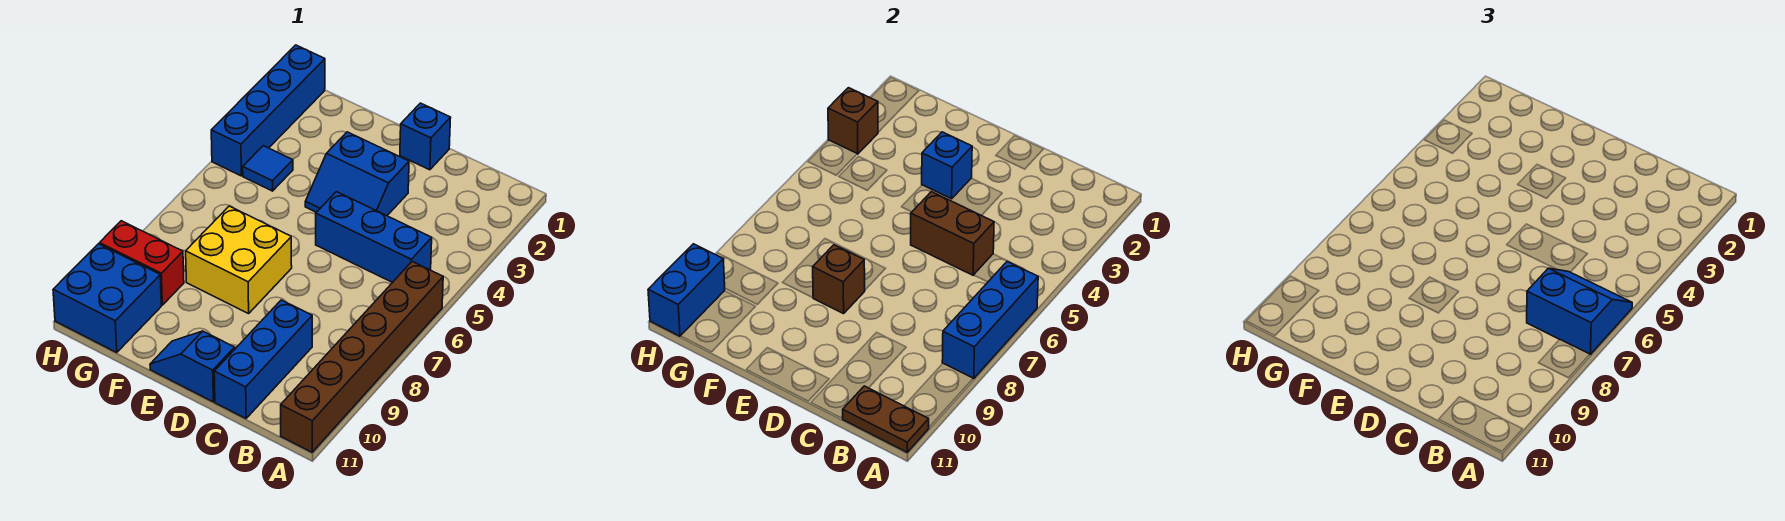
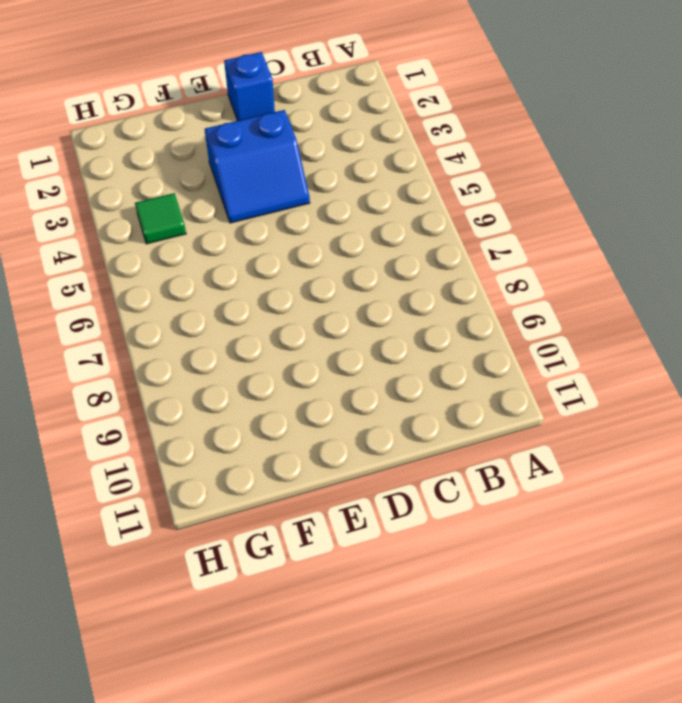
green tile G4 level 1 -> blue tile G4 level 1
none -> brown brick A6:A11 level 1
none -> blue brick B5:D5 level 1
none -> blue brick C9:C11 level 1

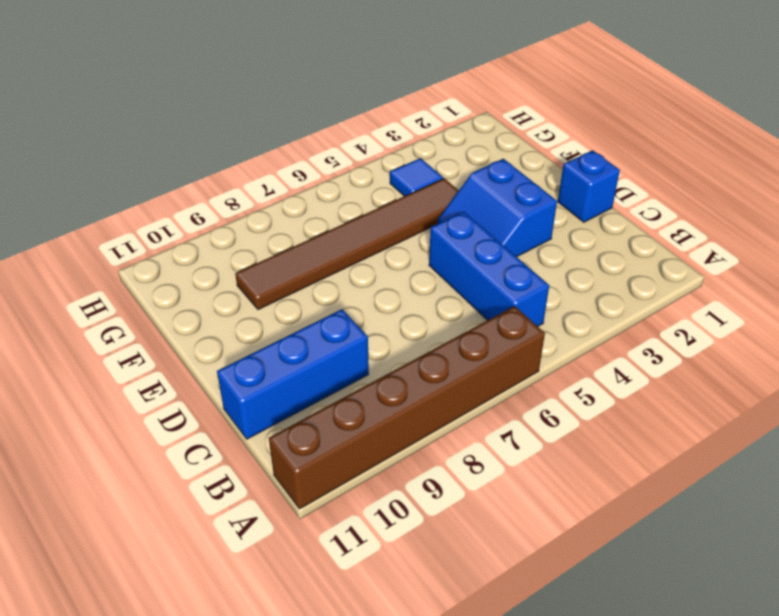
brown tile F4:F9 level 1 -> yellow brick E7:F8 level 1
none -> blue slope D11:E11 level 1 top D
none -> red brick G9:H9 level 1
none -> blue brick G10:H11 level 1

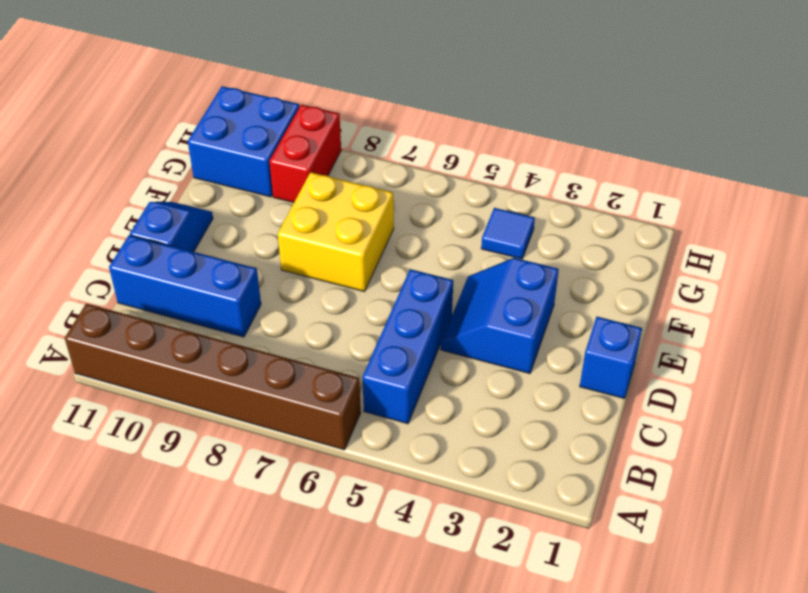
none -> blue brick H1:H4 level 1
none -> blue brick A6:A8 level 2
none -> brown plate A11:B11 level 2

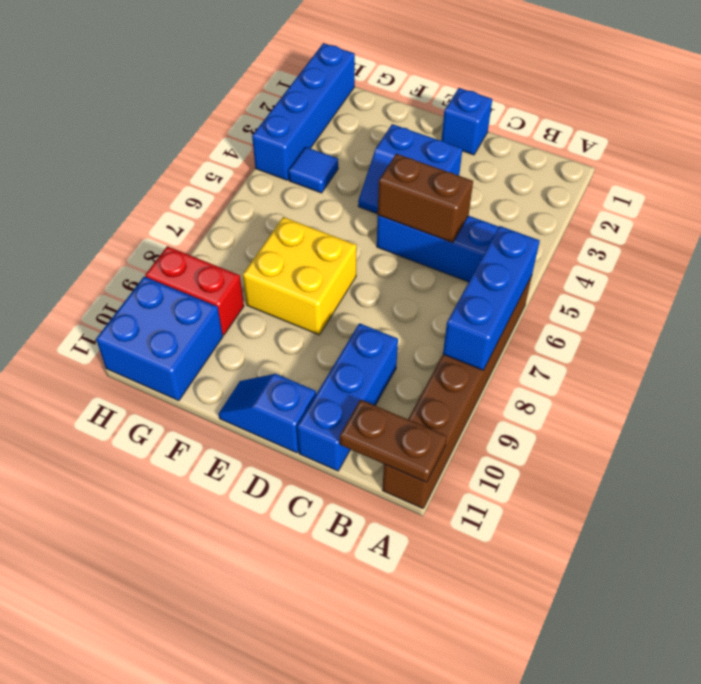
none -> blue brick E3 level 2
none -> brown brick E8 level 2
none -> brown brick H3 level 2

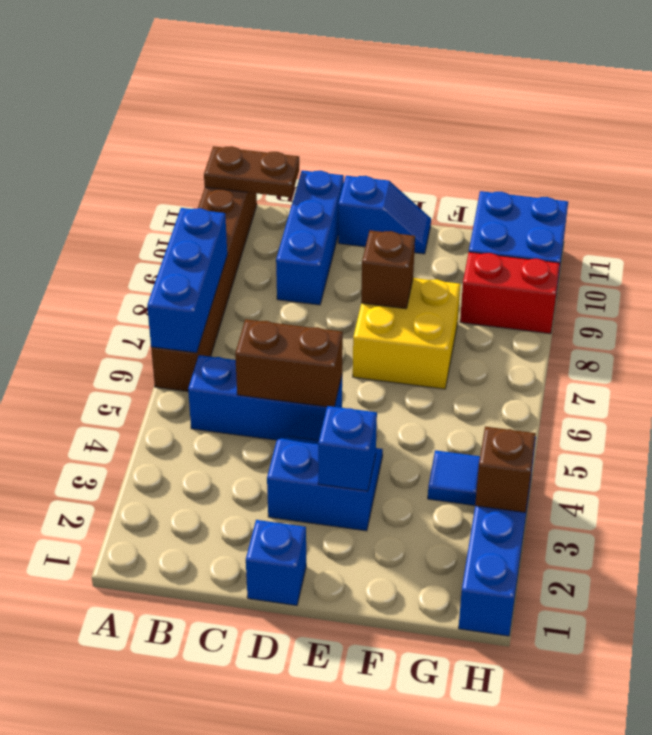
none -> blue brick H10:H11 level 2
none -> blue slope A6:B7 level 3 top 7

